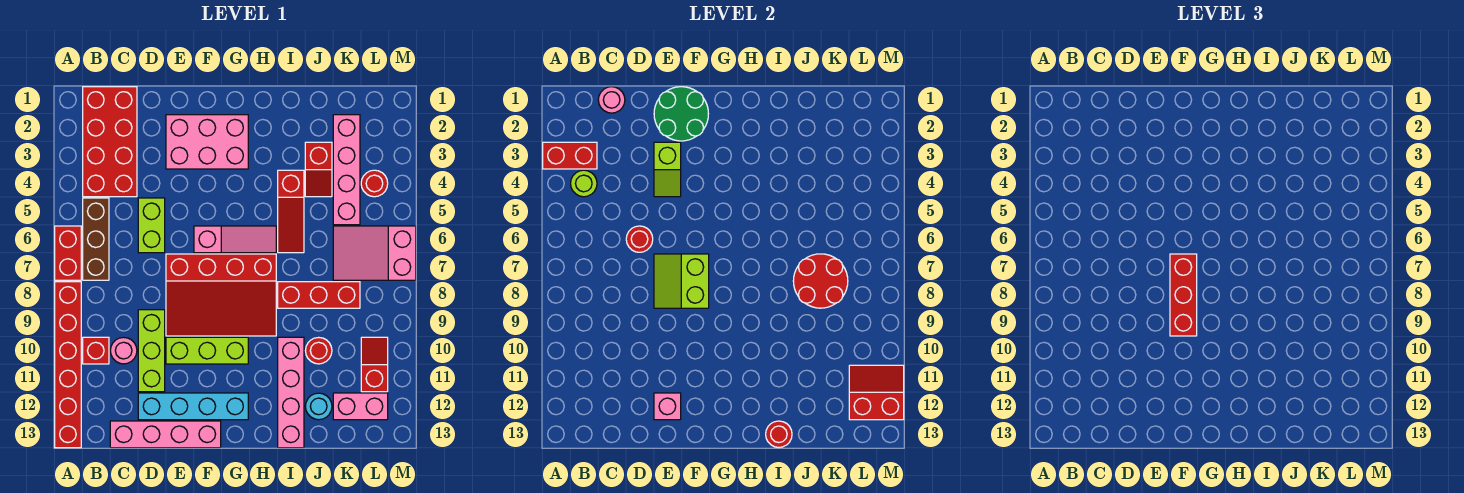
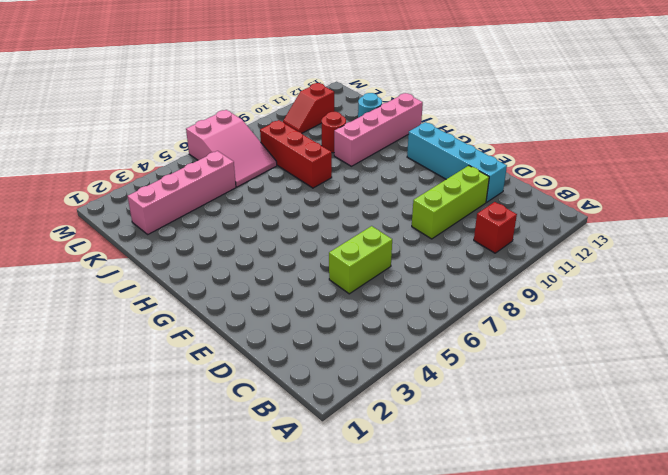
none -> red brick A6:A7 level 1
none -> red brick A8:A13 level 1
none -> red brick B1:C4 level 1
none -> brown brick B5:B7 level 1

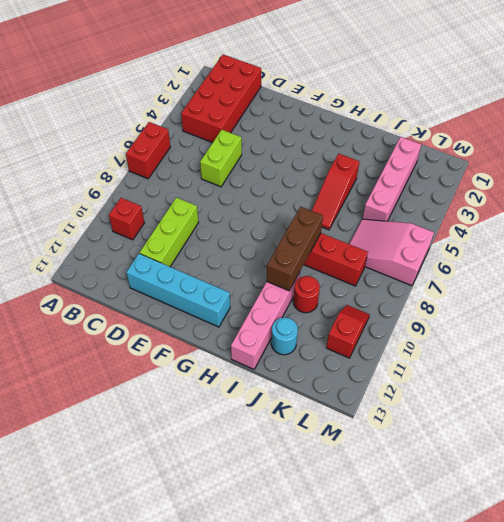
brown brick I8:I10 level 2 -> brown brick B5:B7 level 1
none -> red brick A8:A13 level 1
none -> pink round brick C10 level 1
none -> pink brick C13:F13 level 1
none -> pink brick E2:G3 level 1

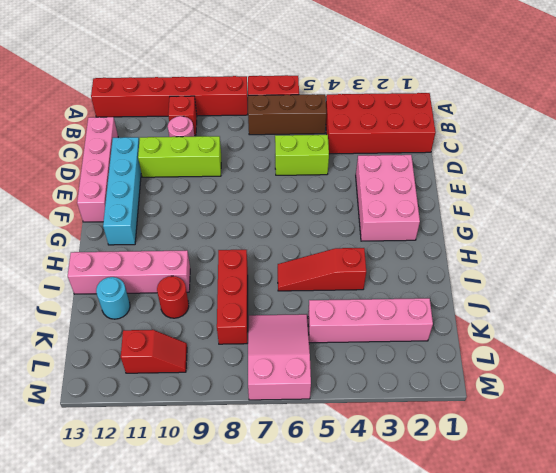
none -> red slope E7:H9 level 1 top 7
none -> lime brick E10:G10 level 1
none -> pink slope F6:H6 level 1 top F
none -> red slope J3:J4 level 1 top 3

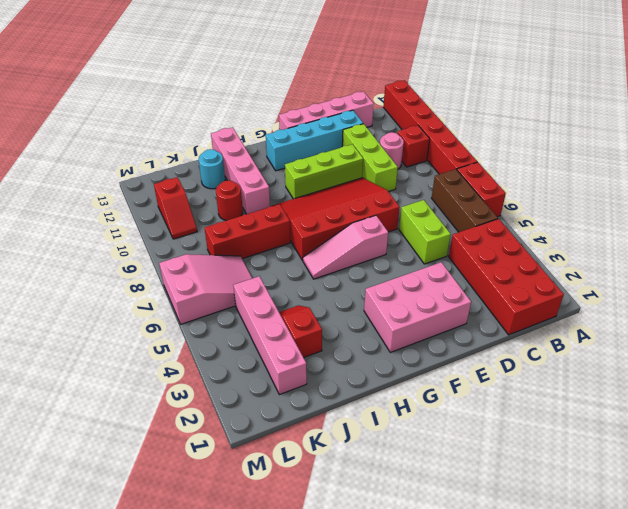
none -> red slope I4:I6 level 1 top 4
none -> pink brick K12:L12 level 1
none -> red round brick L4 level 1
none -> red brick A3:B3 level 2

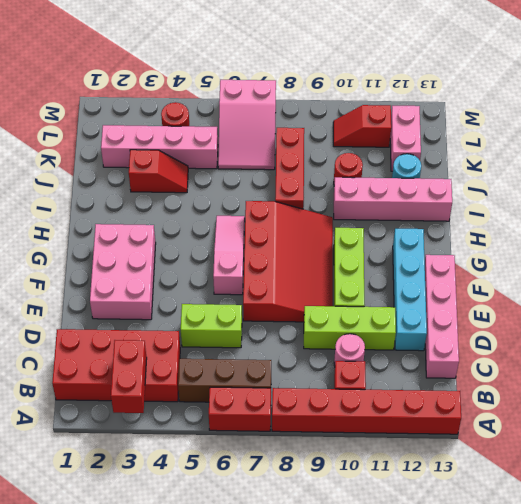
none -> red slope I4:I6 level 1 top 4
none -> lime round brick B4 level 2
none -> pink round brick C1 level 2
none -> red round brick D6 level 2

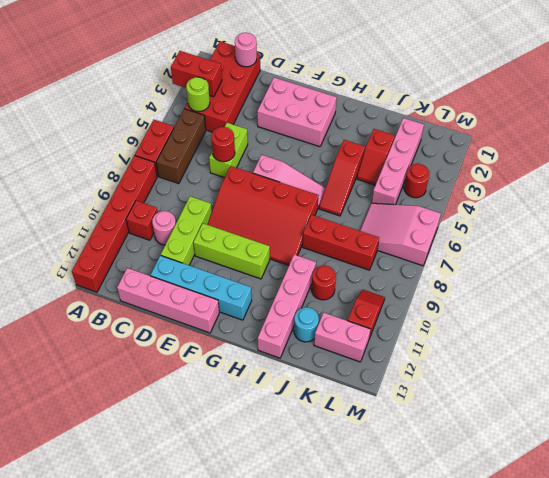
none -> green round brick E1:F2 level 2
none -> lime slope E3:E4 level 2 top 3
none -> lime slope E7:F8 level 2 top F
none -> pink brick E12 level 2

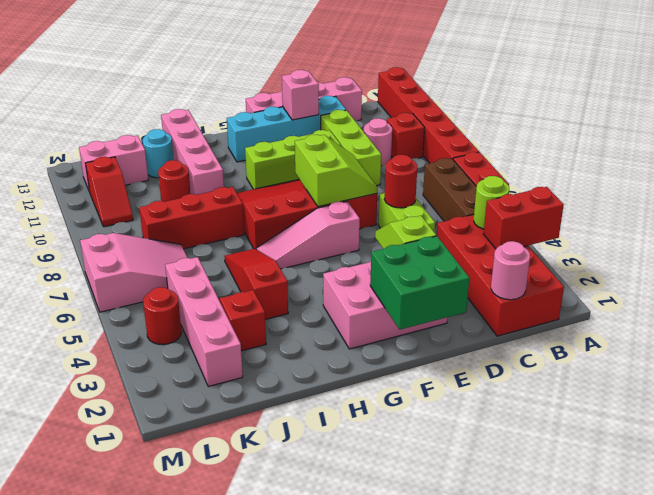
green brick E1:F2 level 2 -> green round brick E1:F2 level 2
none -> red round brick I13 level 2
none -> red round brick J7:K8 level 2
none -> red slope L11:M12 level 2 top 12
none -> red brick F7:F9 level 3

